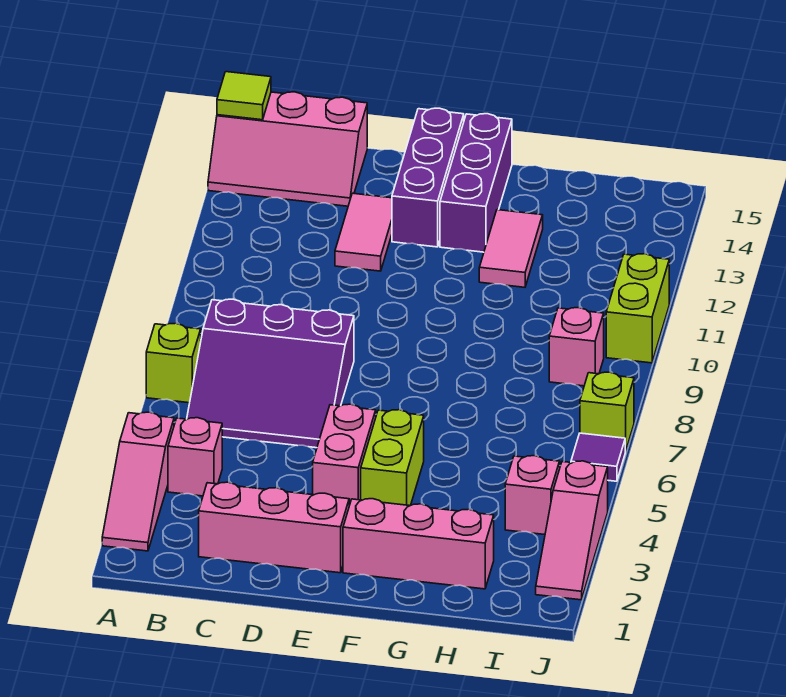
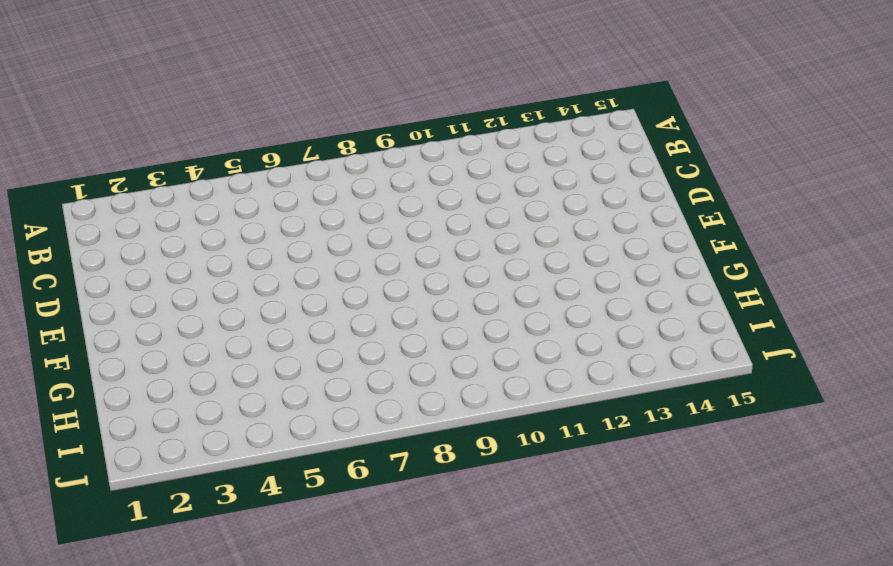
none -> pink slope A2:A4 level 1 top 4
none -> lime brick A7 level 1
none -> pink slope A14:C15 level 1 top 15

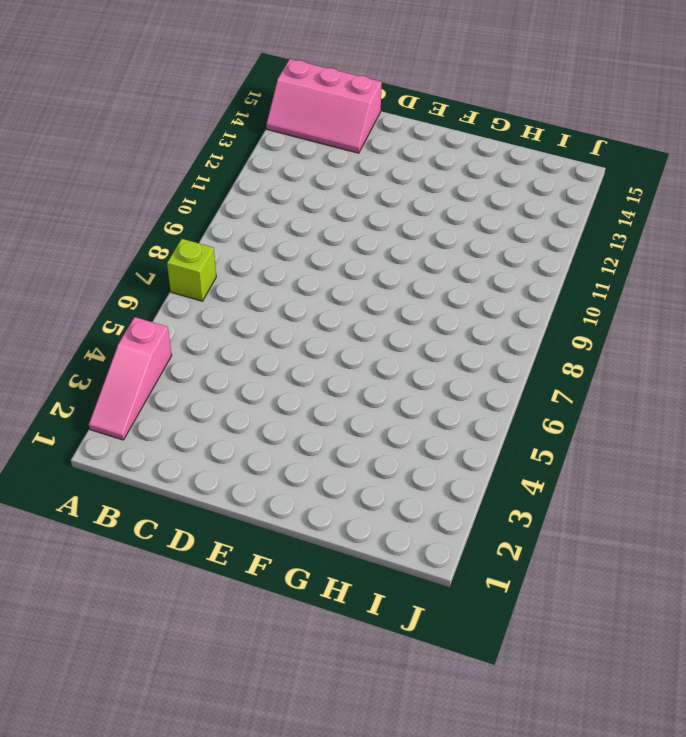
none -> pink brick B4 level 1
none -> purple slope B6:D8 level 1 top 8
none -> pink brick C2:E2 level 1

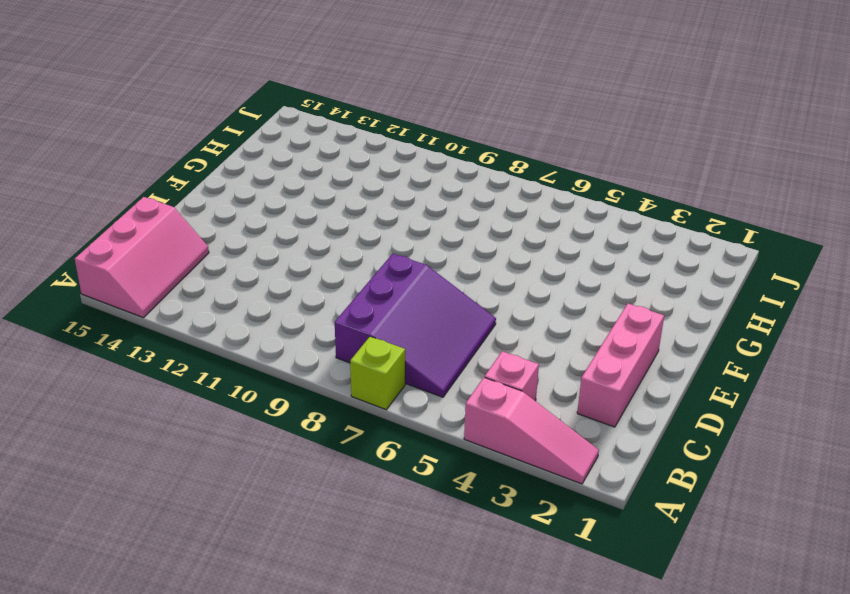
none -> pink tile D12:D13 level 1
none -> pink brick E4:E5 level 1
none -> purple brick E13:E15 level 1

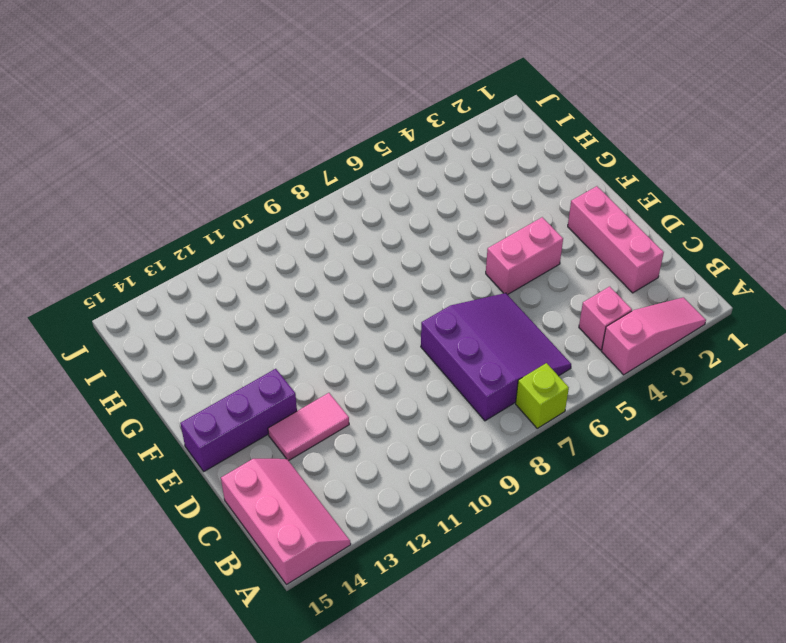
none -> pink brick F2:H2 level 1
none -> lime brick F4:F5 level 1
none -> purple brick F13:F15 level 1

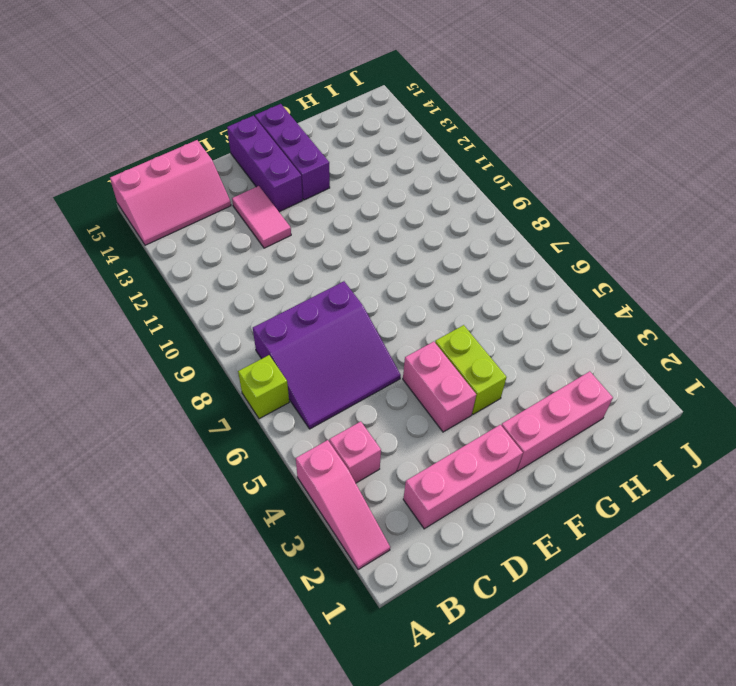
none -> pink tile G12:G13 level 1
none -> pink brick I4 level 1
none -> pink brick I9 level 1

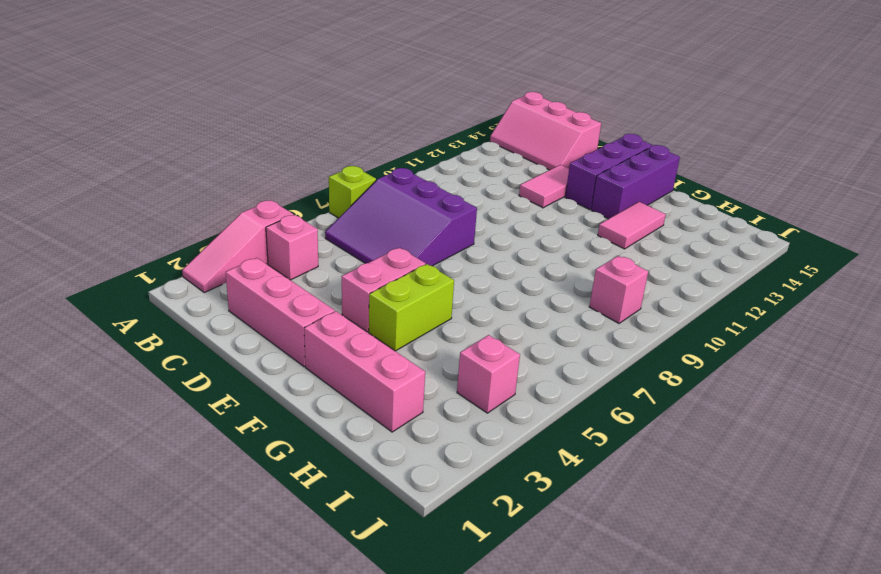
none -> pink slope J2:J4 level 1 top 4
none -> purple tile J6 level 1
none -> lime brick J7 level 1

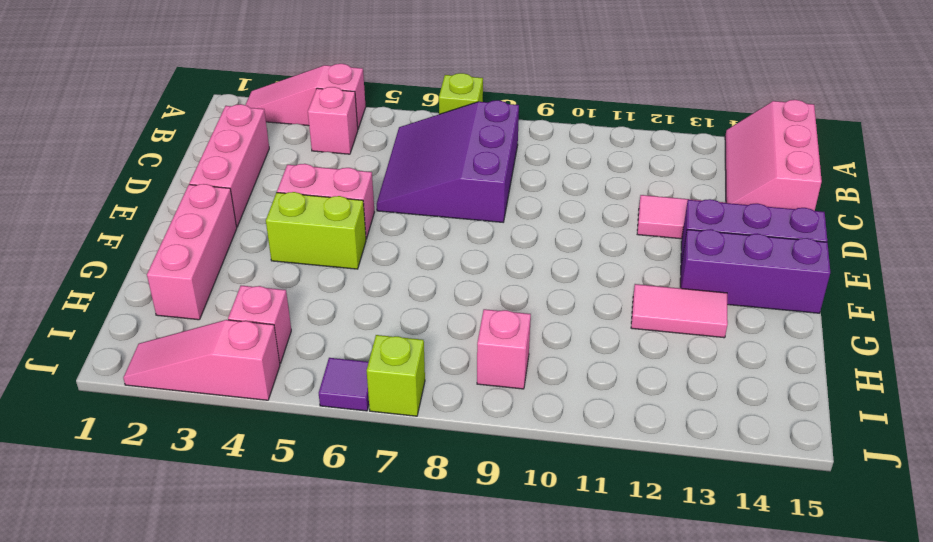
none -> lime brick J10:J11 level 1
none -> lime tile A15 level 2

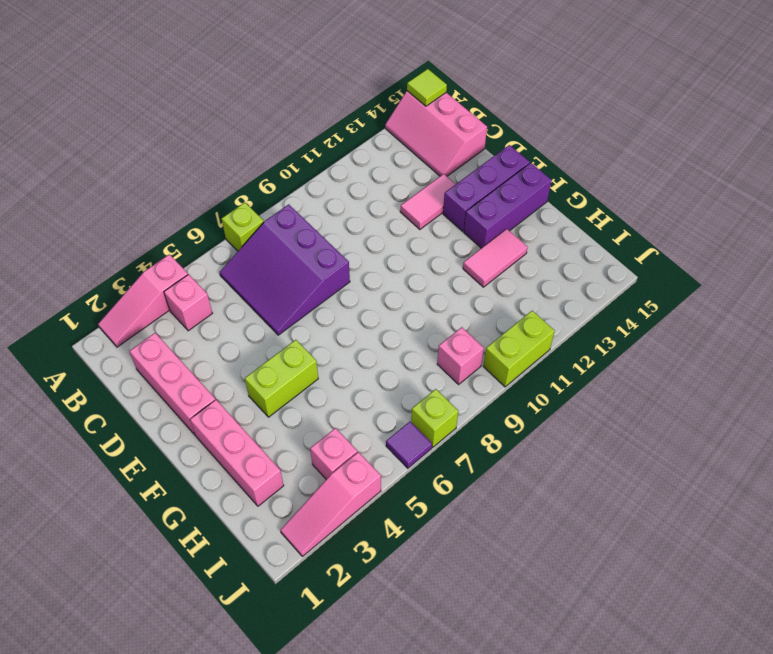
none -> pink brick E4:E5 level 1

